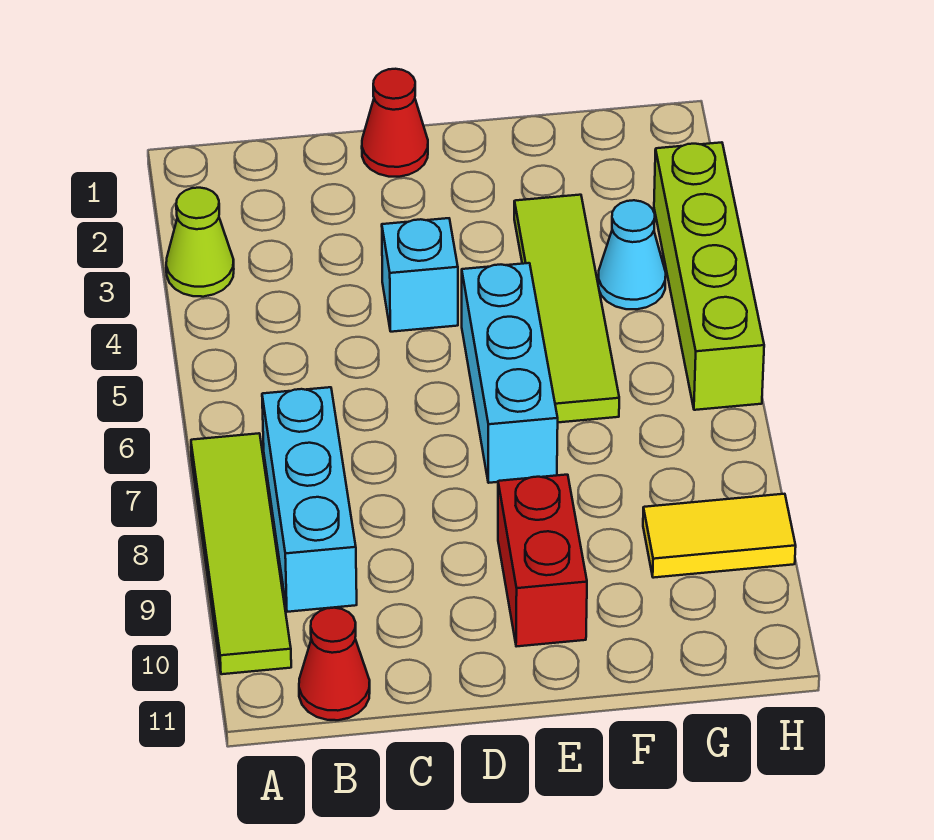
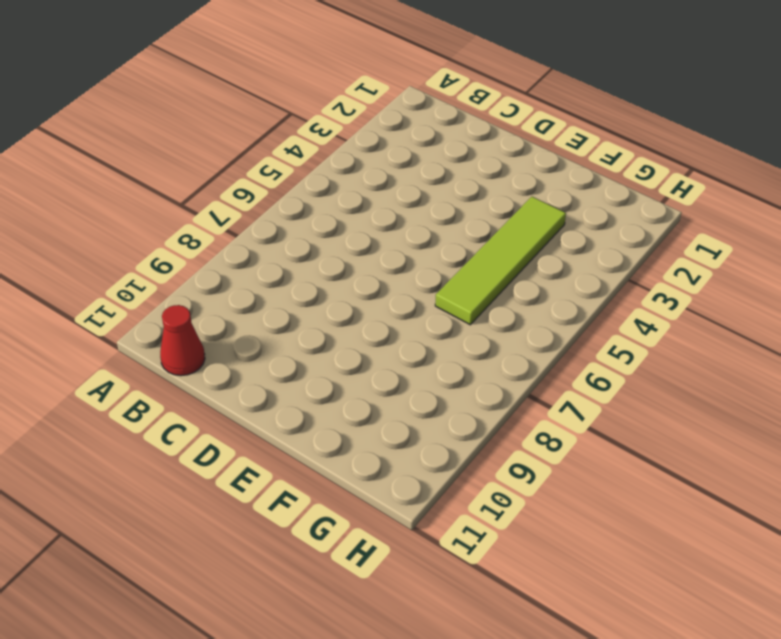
none -> lime cone A3 level 1
none -> lime tile A7:A10 level 1
none -> cyan brick B7:B9 level 1

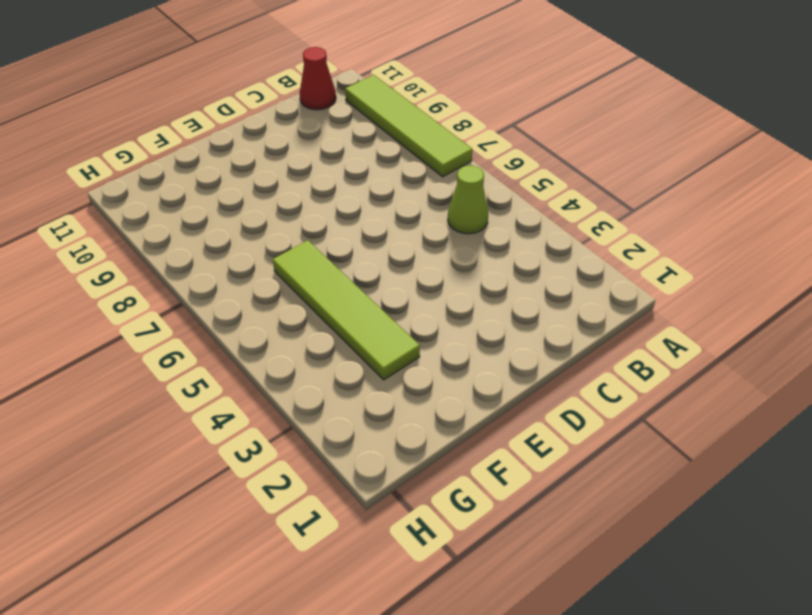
lime cone B5 level 1 -> lime cone A3 level 1
none -> cyan brick B7:B9 level 1
none -> red cone D1 level 1
none -> cyan brick D4 level 1

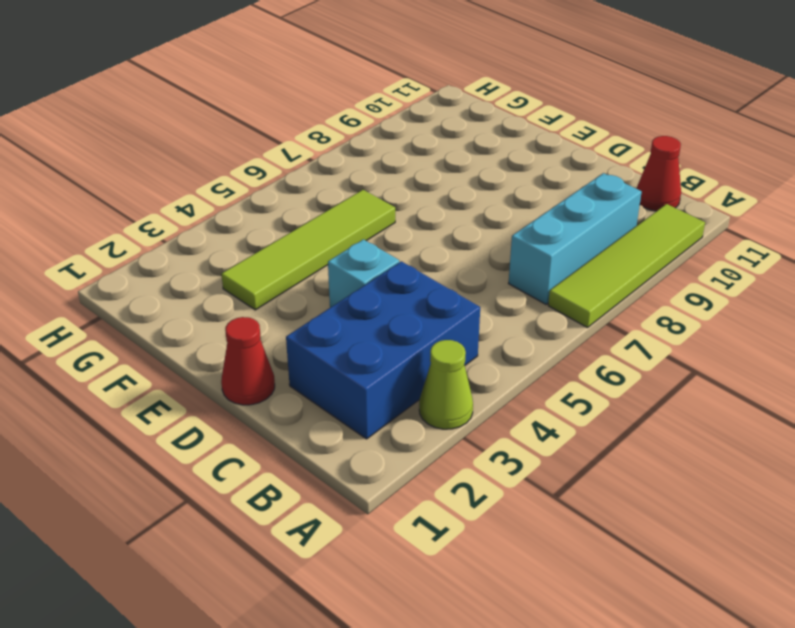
blue brick B2:C4 level 1 -> none
none -> cyan brick E5:E7 level 1
none -> red brick E9:E10 level 1
none -> cyan cone G4 level 1

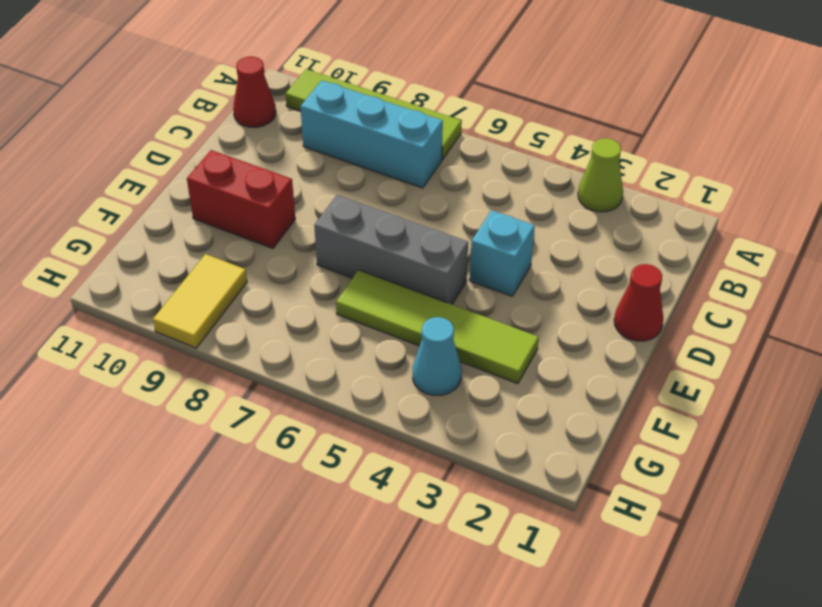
grey brick E5:E7 level 1 -> cyan brick E5:E7 level 1
none -> lime brick H3:H6 level 1

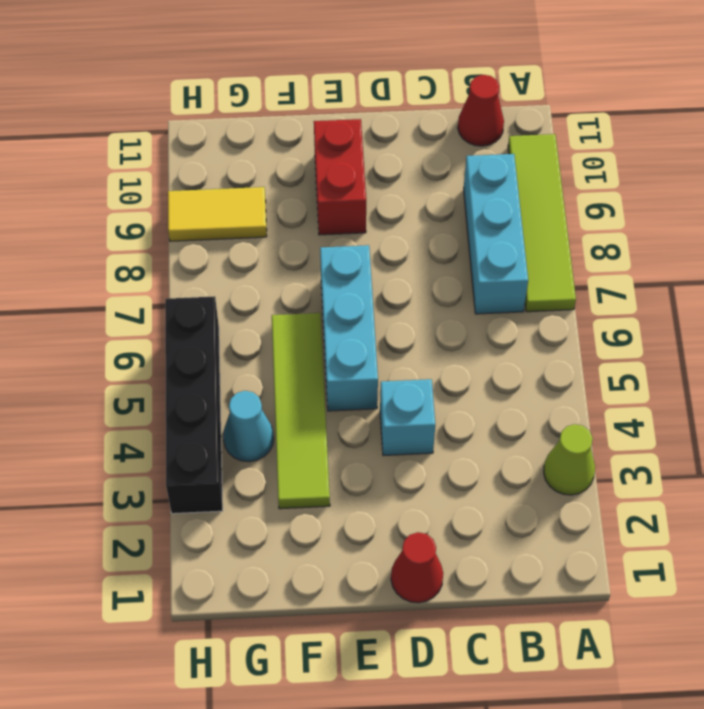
black brick H3:H6 level 1 -> lime brick H3:H6 level 1

